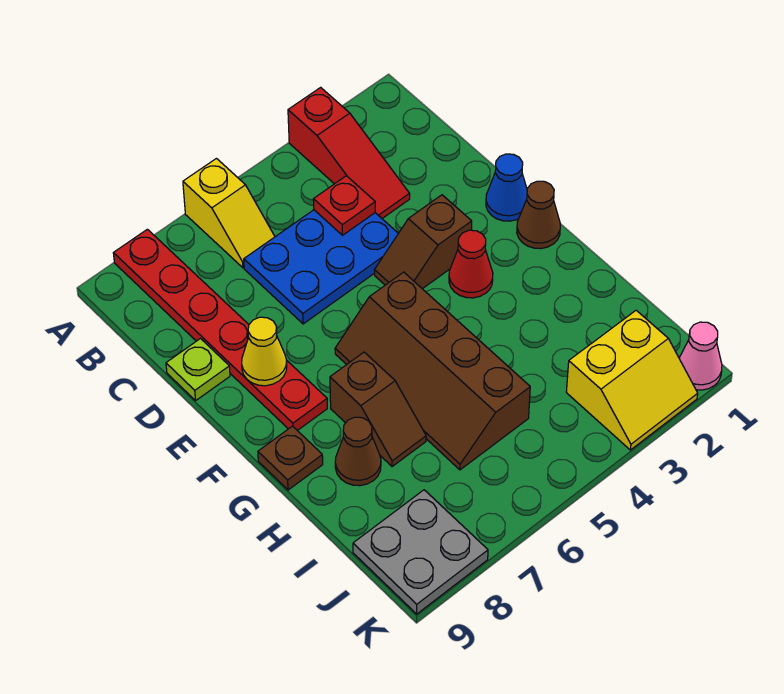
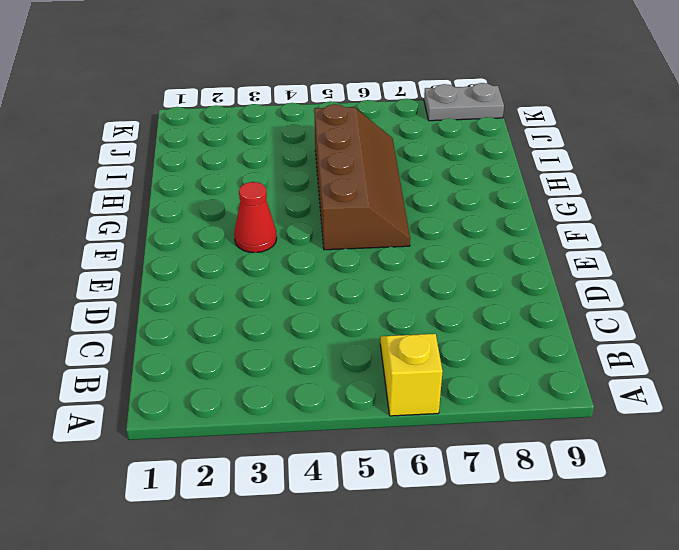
grey plate K8:K9 level 1 -> grey plate J8:K9 level 1
none -> red slope A3:C3 level 1 top A
none -> red plate A8:F8 level 1
none -> blue plate C4:D6 level 1

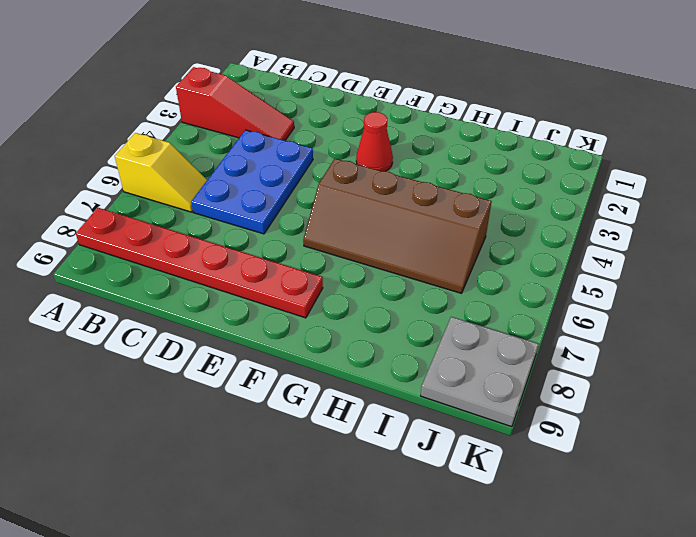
none -> lime plate D9 level 1
none -> blue cone E1 level 1
none -> brown slope E3:E4 level 1 top 3

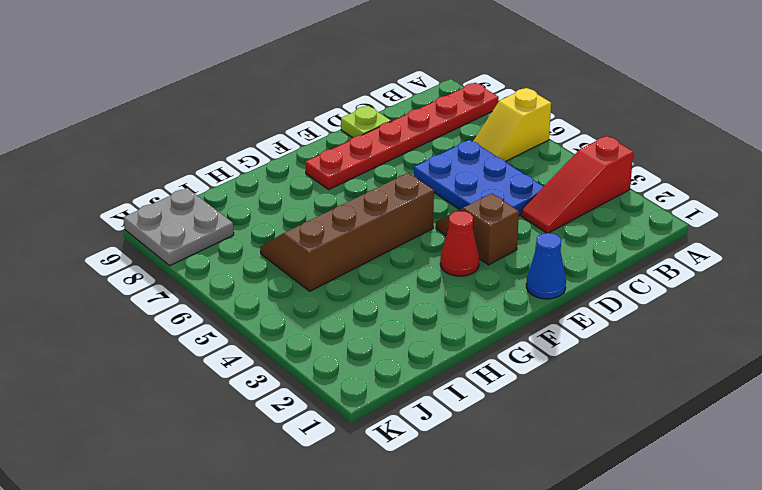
none -> brown cone F1 level 1
none -> brown slope G7:H7 level 1 top G
none -> brown plate G9 level 1

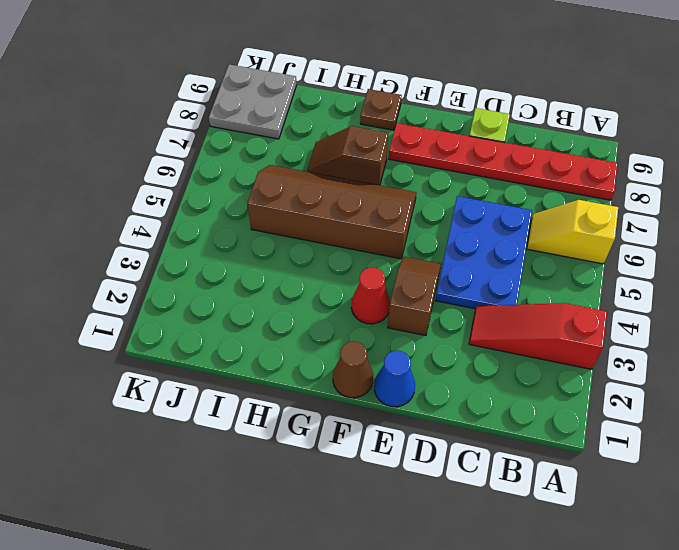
none -> brown cone H8 level 1
none -> yellow slope J2:K3 level 1 top J
none -> pink cone K1 level 1

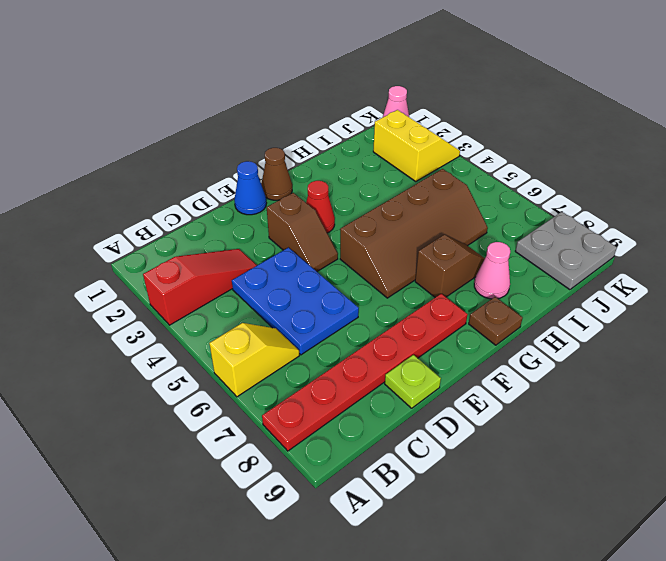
pink cone H8 level 1 -> brown cone H8 level 1
none -> red plate C4 level 2
none -> yellow cone E8 level 2

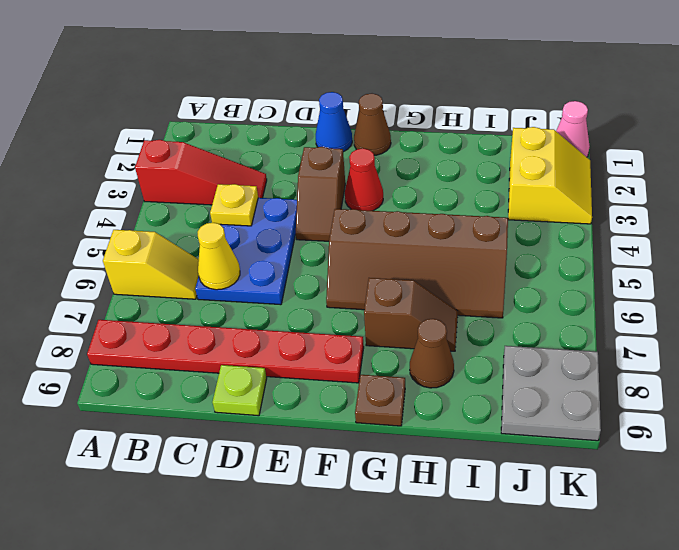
yellow plate C4 level 2 -> red plate C4 level 2
yellow cone C6 level 2 -> yellow cone E8 level 2

